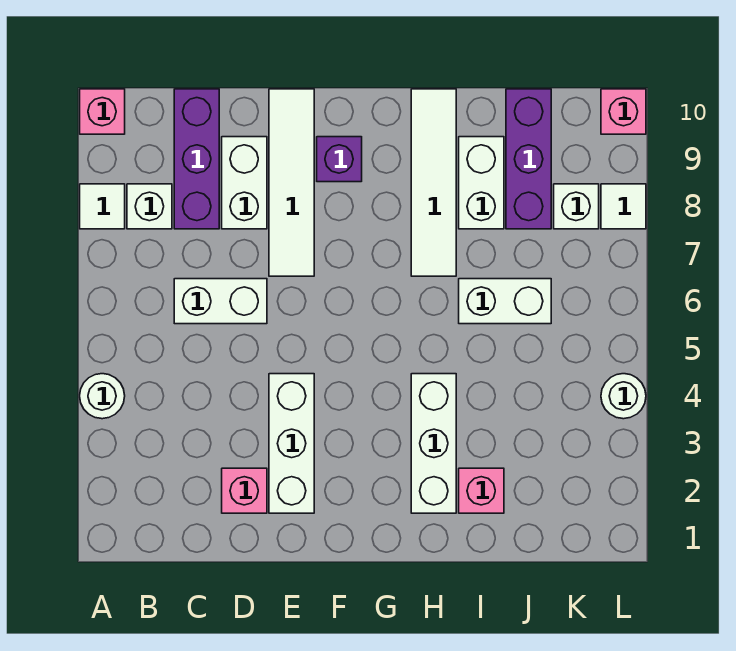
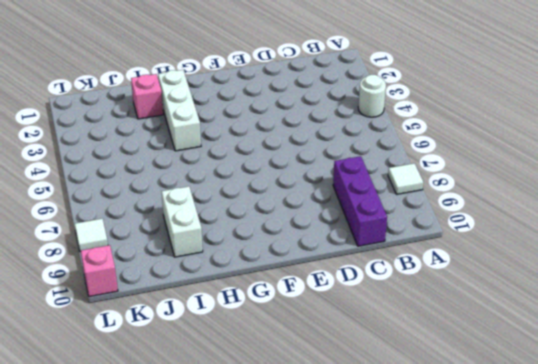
none -> pink brick A10 level 1
none -> white brick B8 level 1
none -> white brick C6:D6 level 1

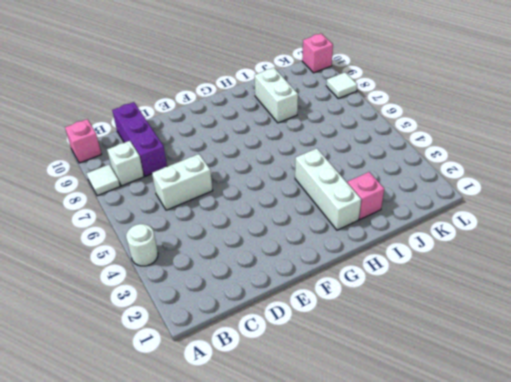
none -> pink brick D2 level 1
none -> white brick D8:D9 level 1
none -> white brick E2:E4 level 1

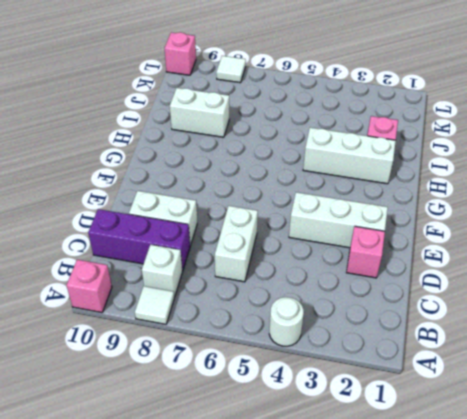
none -> white tile E7:E10 level 1
none -> purple brick F9 level 1
none -> white tile H7:H10 level 1

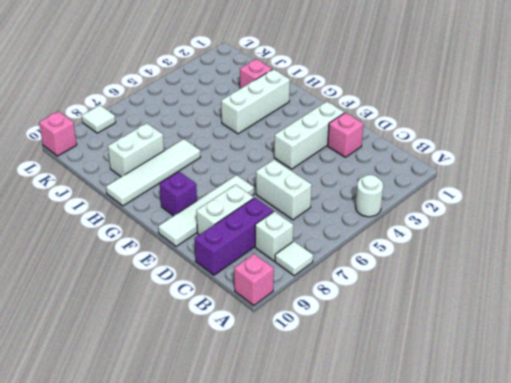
none -> white brick I6:J6 level 1
none -> purple brick J8:J10 level 1
none -> white brick K8 level 1

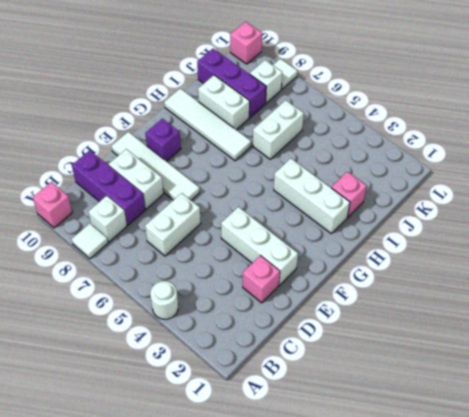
none -> white round brick L4 level 1

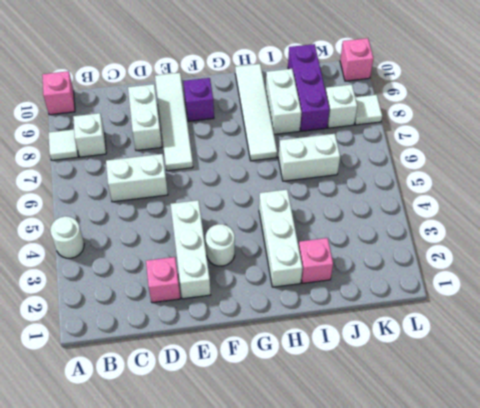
white round brick F3 level 1 -> white round brick L4 level 1
none -> purple brick C8:C10 level 1

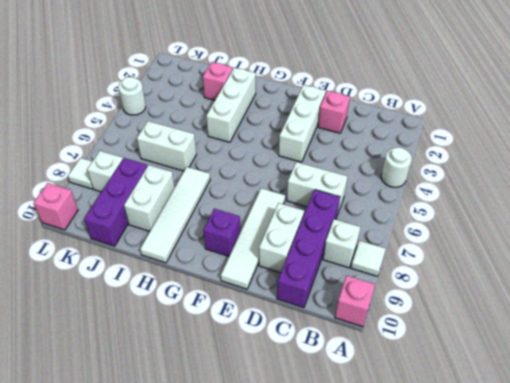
purple brick C7:C10 level 1 -> purple brick C8:C10 level 1

